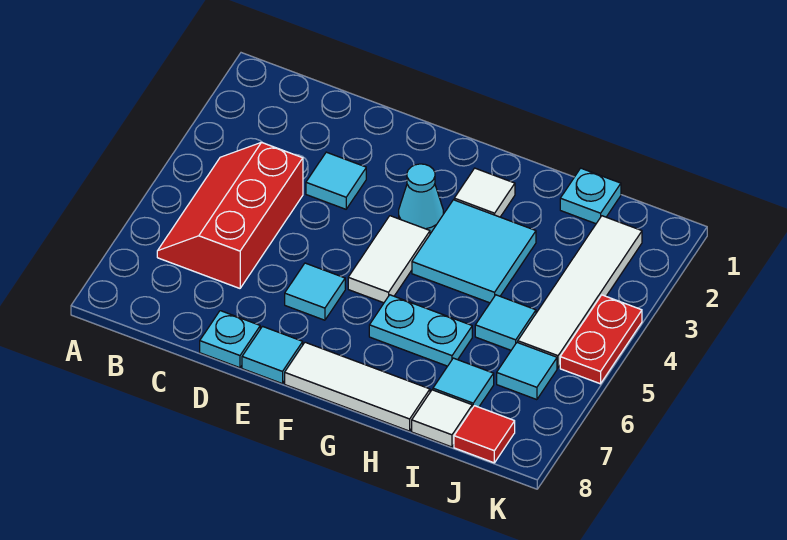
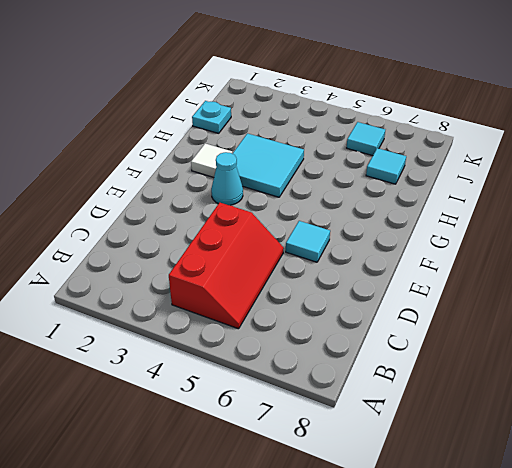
red slope B4:D5 level 1 top 4 -> red slope B4:C6 level 1 top C
none -> cyan tile D3 level 1
none -> cyan plate D8 level 1
none -> cyan tile E8 level 1

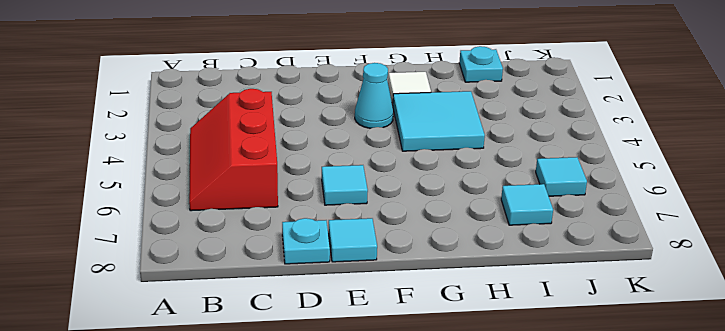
none -> cyan tile D3 level 1
none -> white tile F4:F5 level 1
none -> white tile F8:H8 level 1

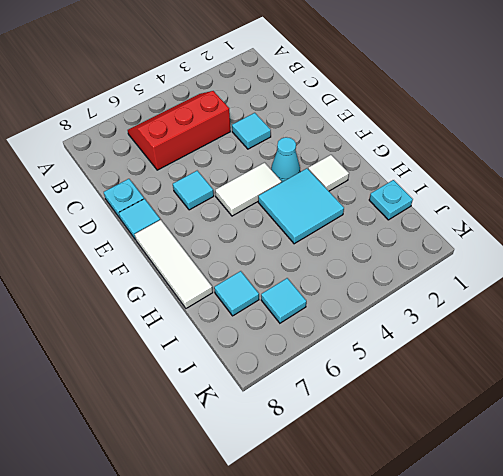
none -> cyan plate G6:H6 level 1
none -> cyan tile I5 level 1
none -> white tile I8 level 1

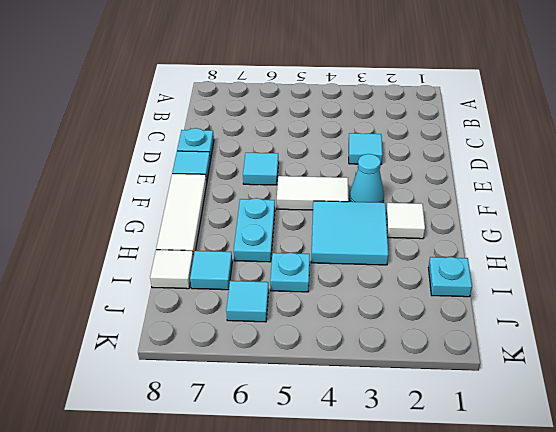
cyan plate I5 level 1 -> cyan tile I5 level 1
none -> red slope B4:C6 level 1 top C
none -> white tile J2:J5 level 1
none -> red tile J8 level 1

